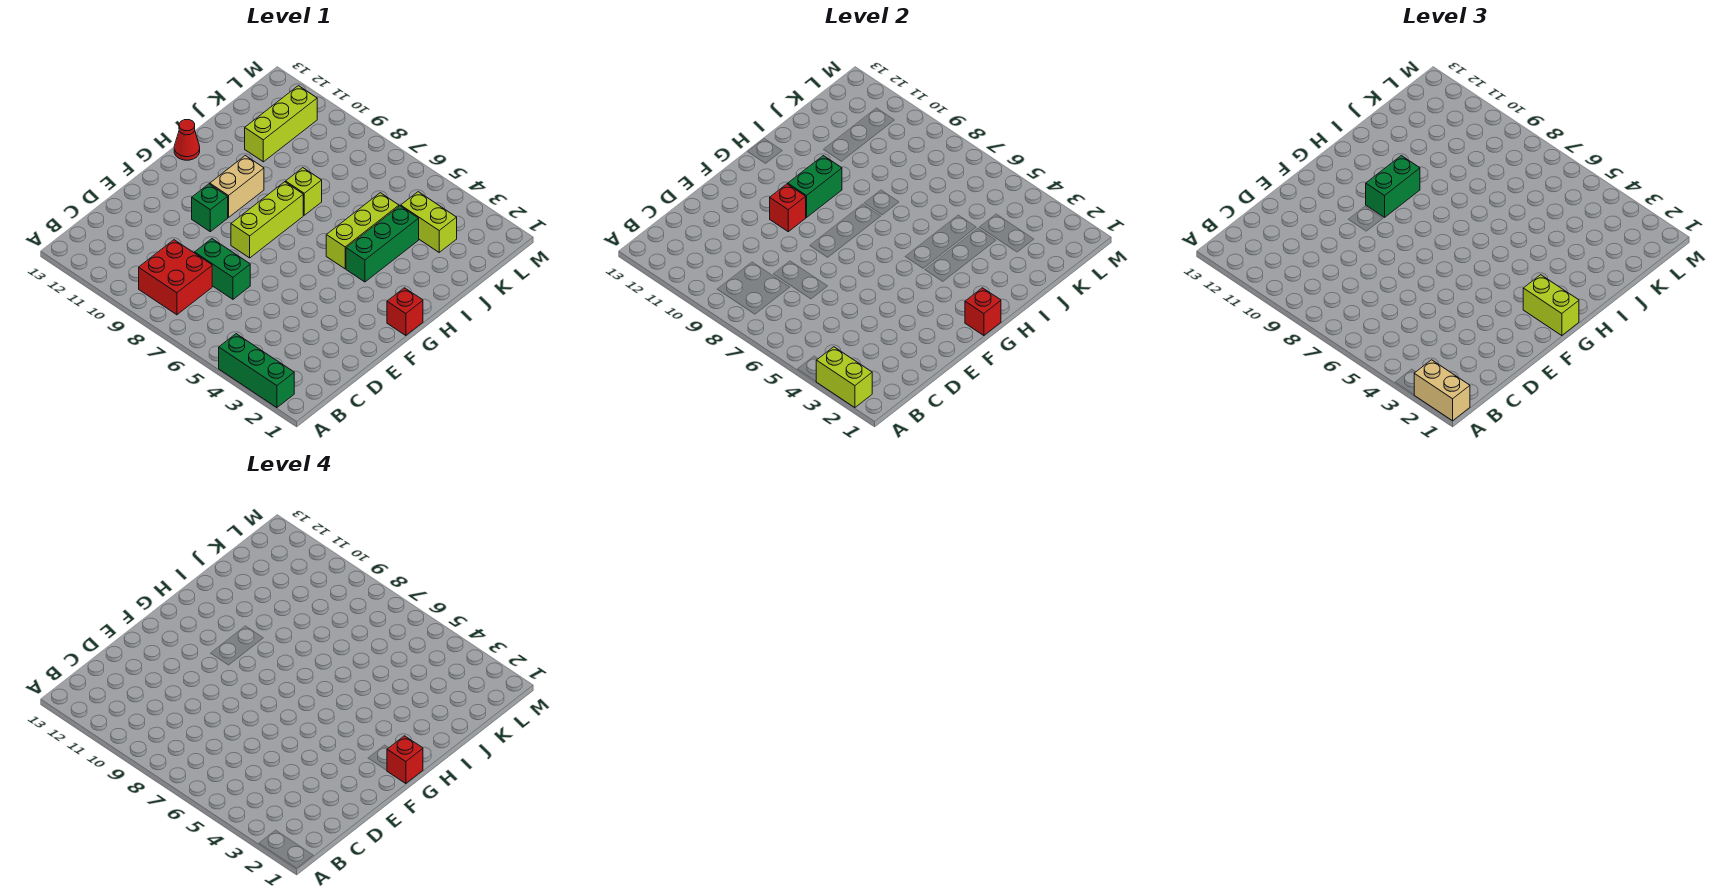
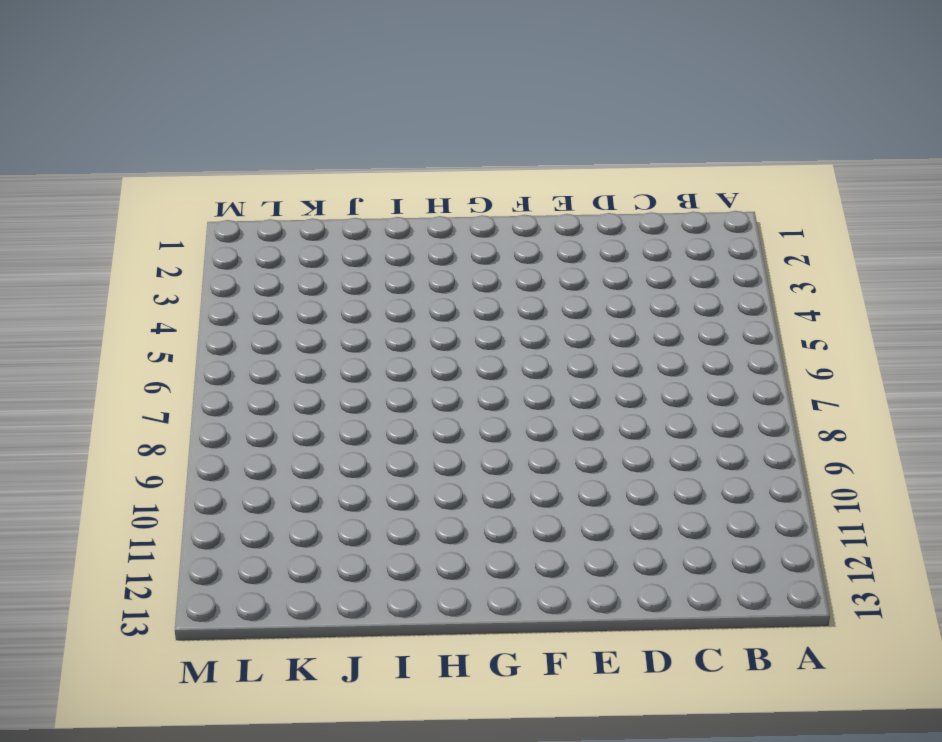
none -> green brick A2:A4 level 1
none -> red brick B8:C9 level 1
none -> green brick D7:D8 level 1

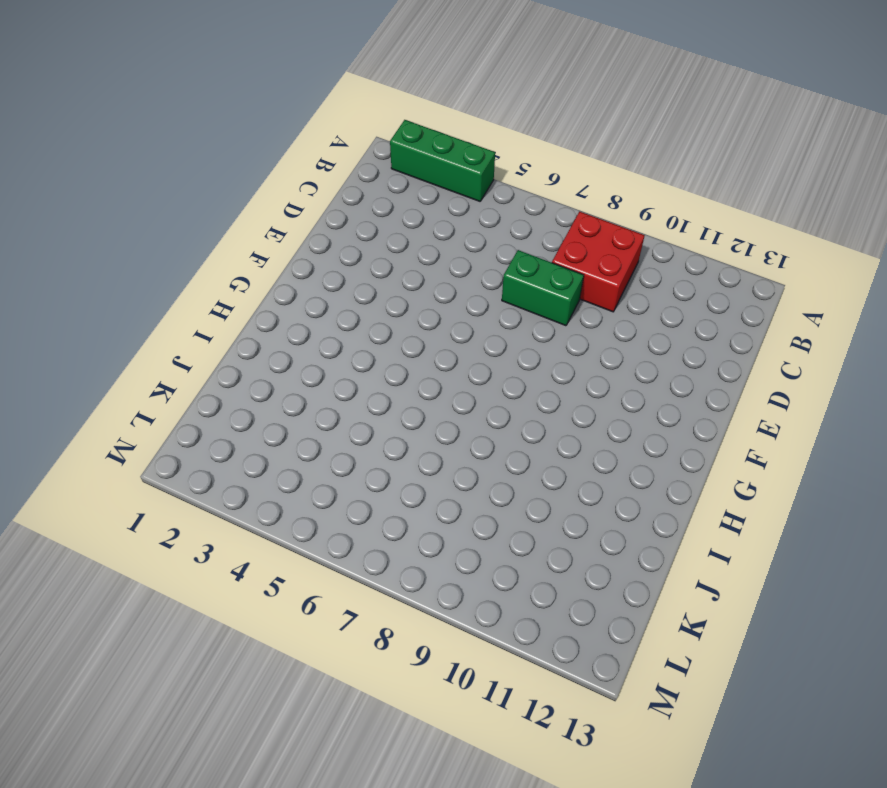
none -> lime brick F8:H8 level 1
none -> green brick F10 level 1
none -> red brick G1 level 1

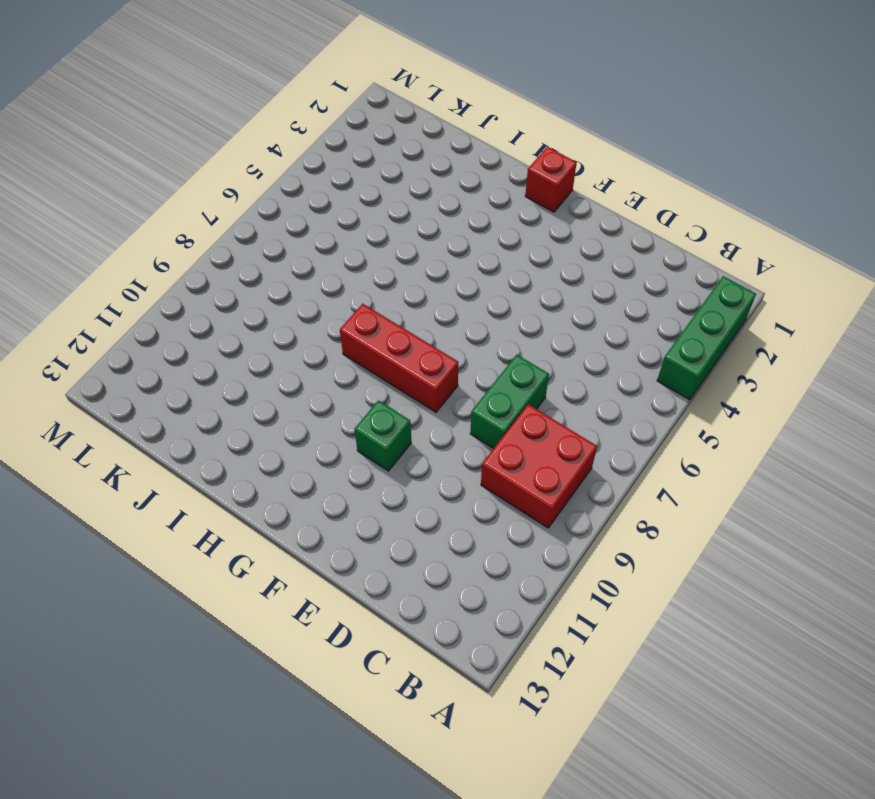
red brick F8:H8 level 1 -> lime brick F8:H8 level 1
none -> tan brick G10:H10 level 1
none -> green brick H4:J4 level 1
none -> lime brick H5:J5 level 1

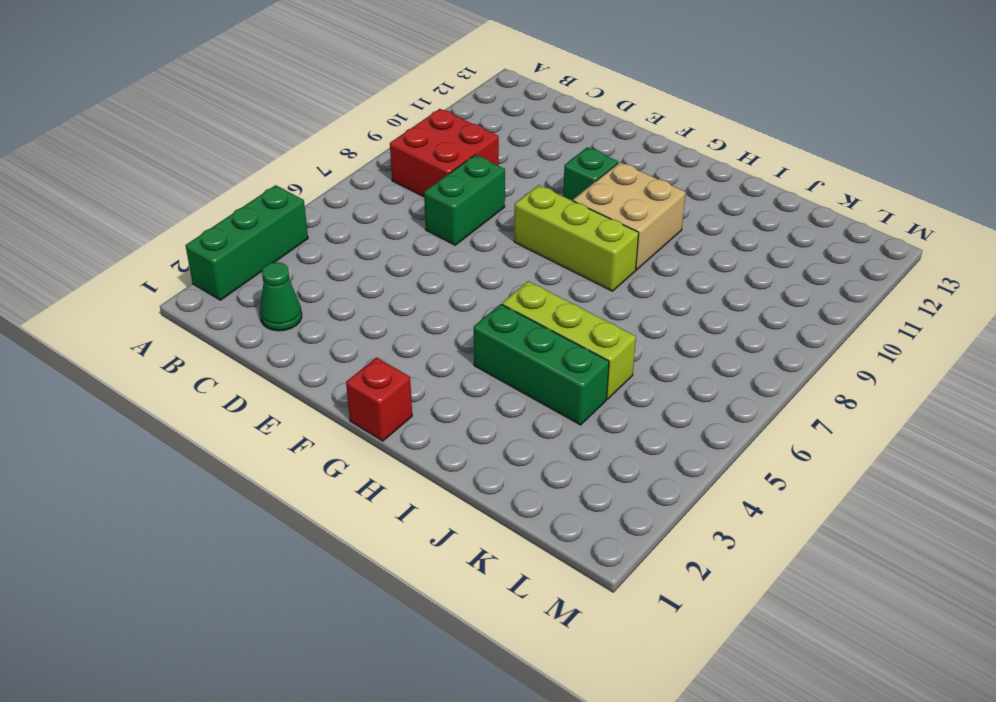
green cone C2 level 1 -> none
tan brick G9:H10 level 1 -> tan brick G10:H10 level 1
none -> red cone H13 level 1
none -> lime brick I8 level 1
none -> lime brick J11:L11 level 1

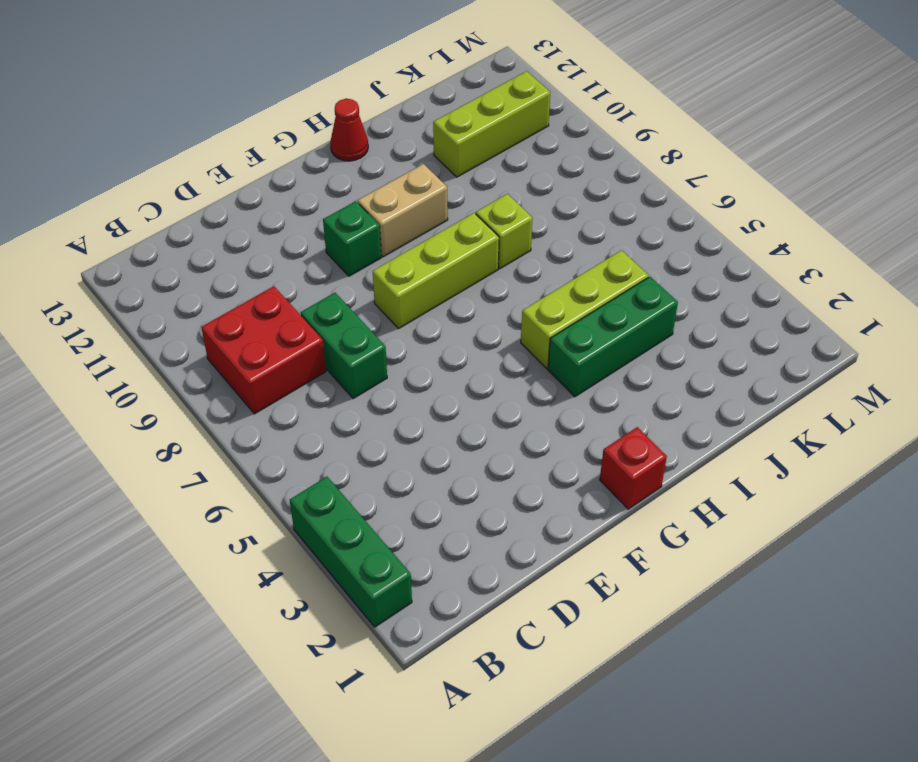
none -> lime brick K3:K4 level 1
none -> lime brick A2:A3 level 2
none -> red brick F10 level 2

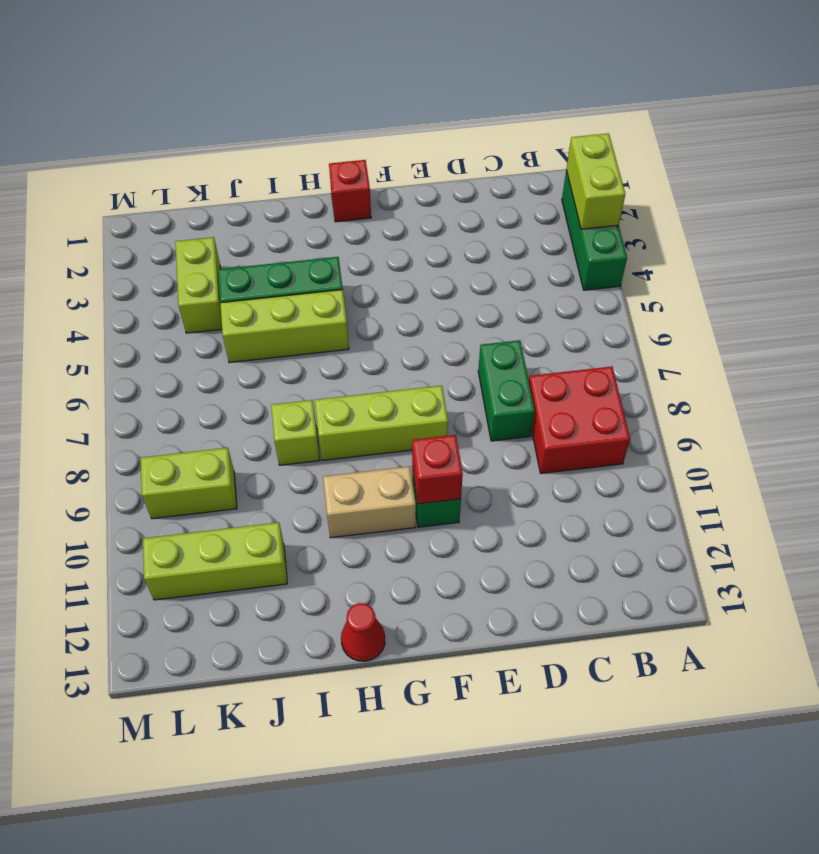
lime brick K9:L9 level 1 -> lime brick G1:G2 level 3
none -> red brick G1 level 2
none -> green brick G10:H10 level 2
none -> tan brick A1:A2 level 3

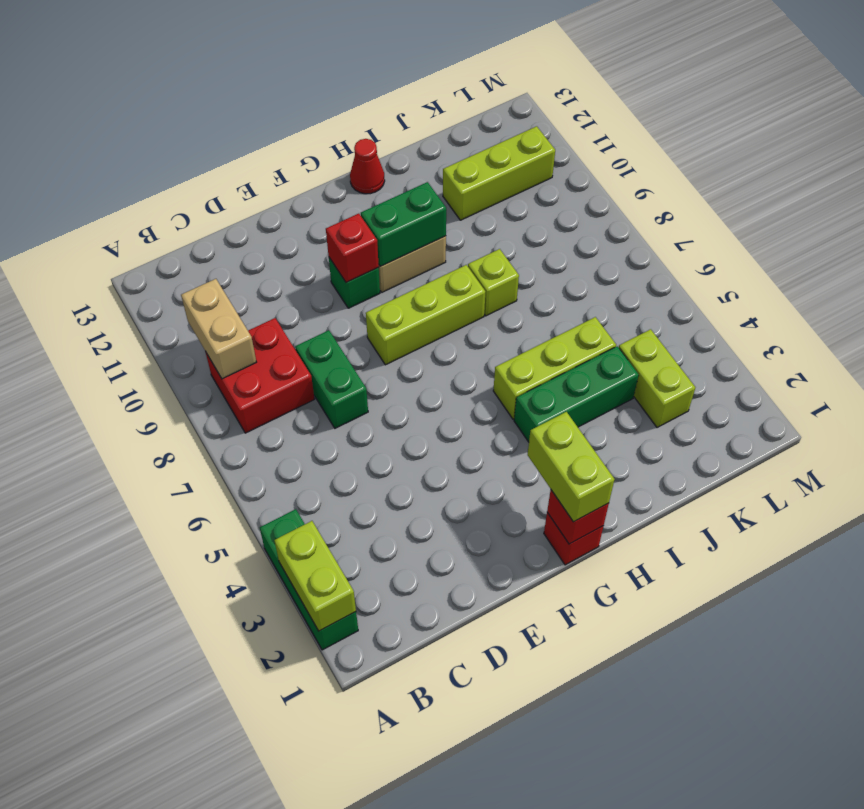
tan brick B9:B10 level 2 -> tan brick A1:A2 level 3
none -> green brick G10:H10 level 3
none -> red brick G1 level 4

